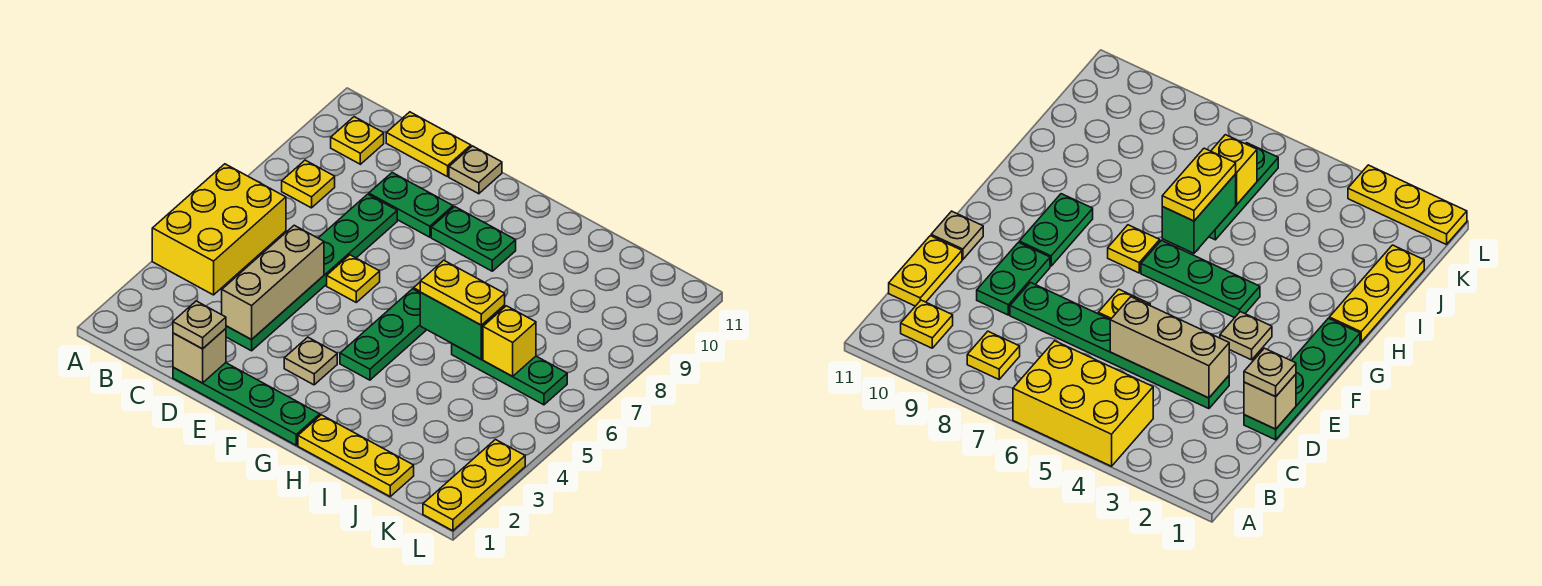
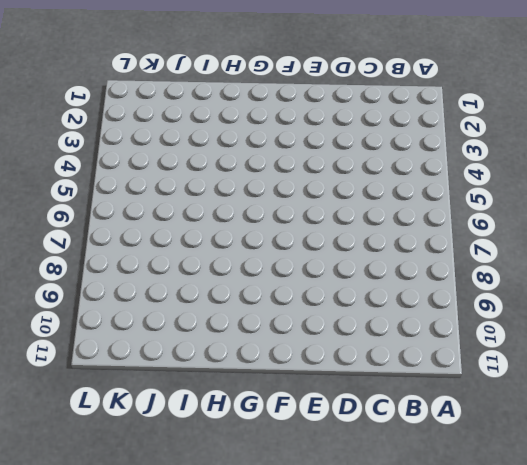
none -> yellow brick A4:B6 level 1
none -> yellow plate B8 level 1
none -> yellow plate B10 level 1

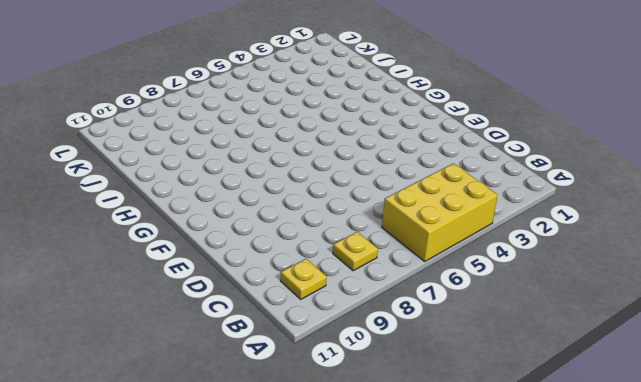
none -> yellow plate C11:D11 level 1
none -> green plate D1:G1 level 1
none -> green plate D3:D8 level 1

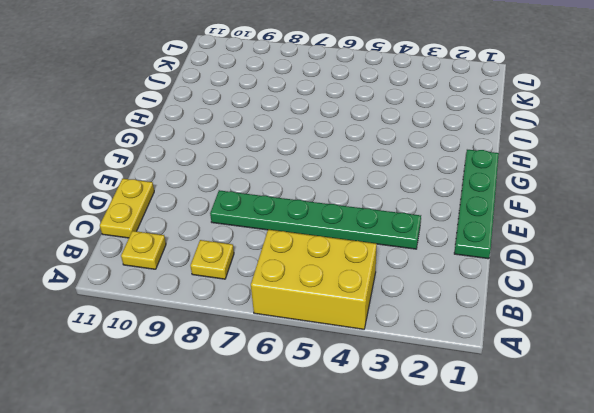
none -> green plate D9:E9 level 1
none -> yellow plate E6 level 1
none -> tan plate E11 level 1

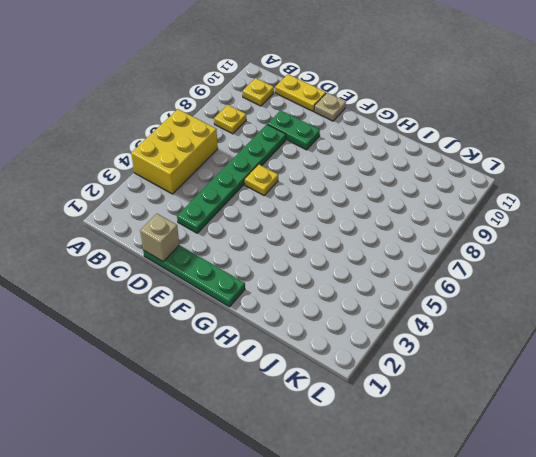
none -> tan plate F3 level 1
none -> green plate F9:G9 level 1
none -> green plate G4:G6 level 1

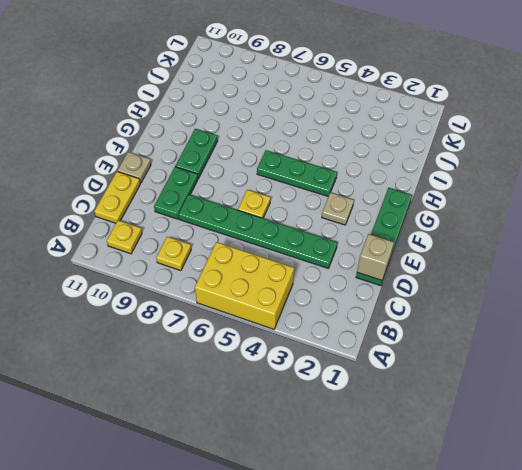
none -> yellow plate G7 level 1
none -> yellow plate H1:J1 level 1
none -> green plate I6:K6 level 1

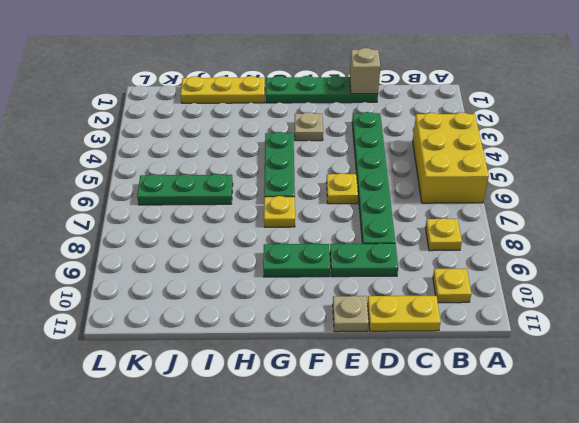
none -> yellow plate L1:L3 level 1
none -> tan brick D3:D5 level 2
none -> green brick H6:I6 level 2

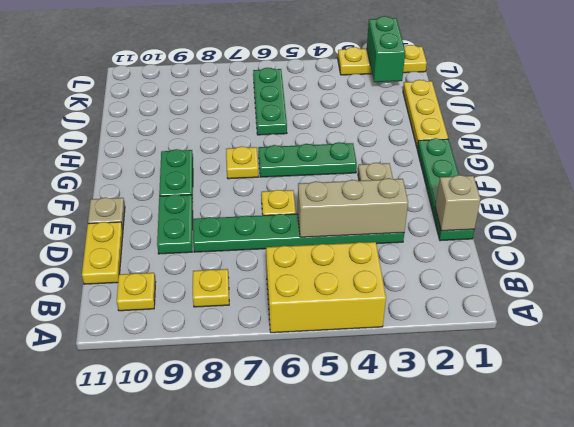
green brick K2:L2 level 2 -> green brick H6:I6 level 2
none -> yellow brick J6 level 2
none -> tan plate D1 level 3
none -> yellow plate H6:I6 level 3

